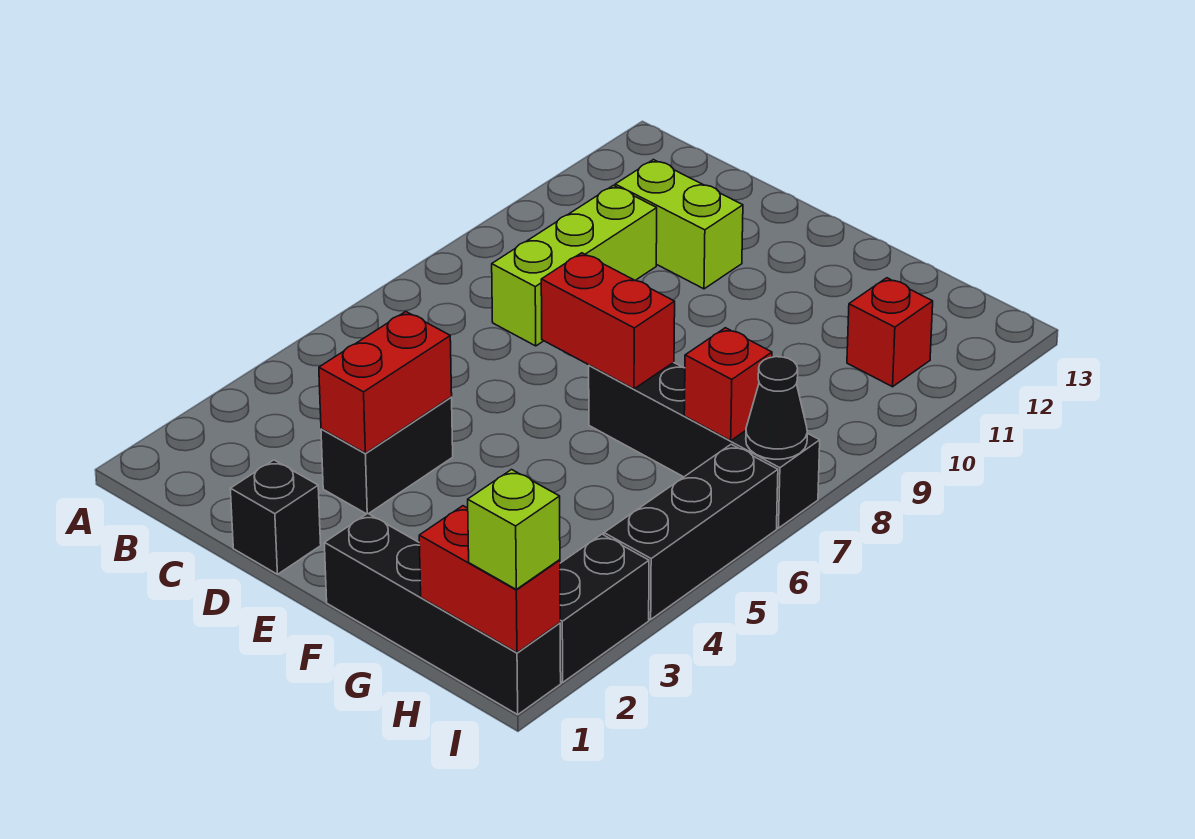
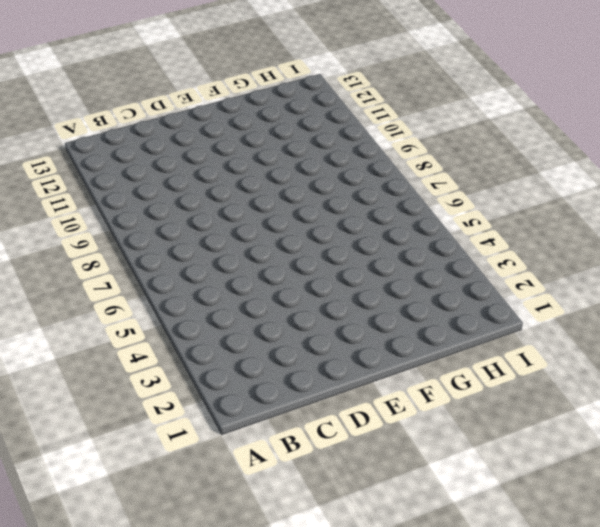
none -> lime brick C8:C10 level 1
none -> lime brick C11:D11 level 1
none -> black brick D1 level 1

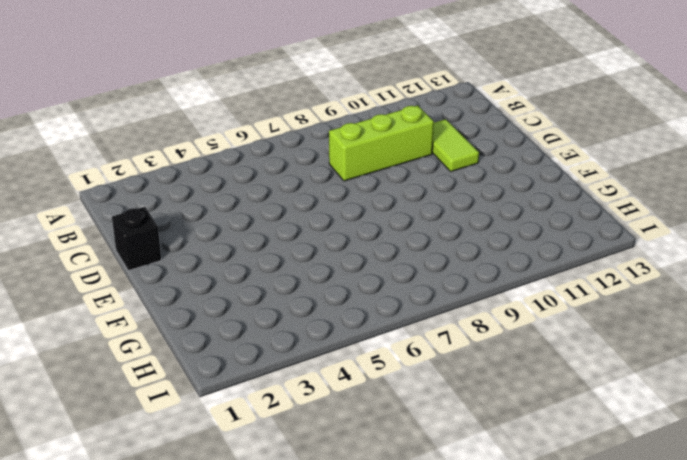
lime tile C11:D11 level 1 -> lime brick C11:D11 level 1
none -> black brick D3:D4 level 1
none -> black brick F1:I1 level 1
none -> black brick F7:I7 level 1

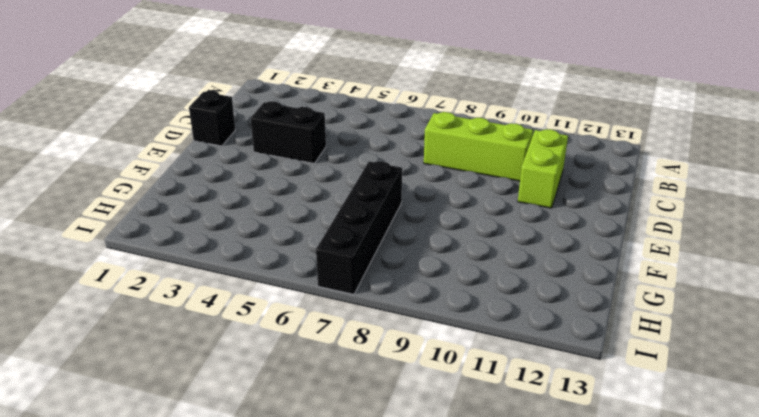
none -> black brick F1:I1 level 1
none -> red brick H11 level 1
none -> black brick I2:I3 level 1

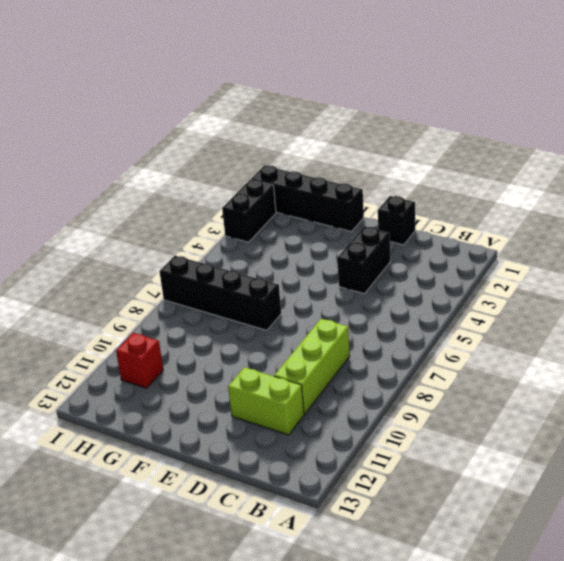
none -> black brick I4:I6 level 1
none -> red brick D3:D4 level 2
none -> red brick E7:F7 level 2

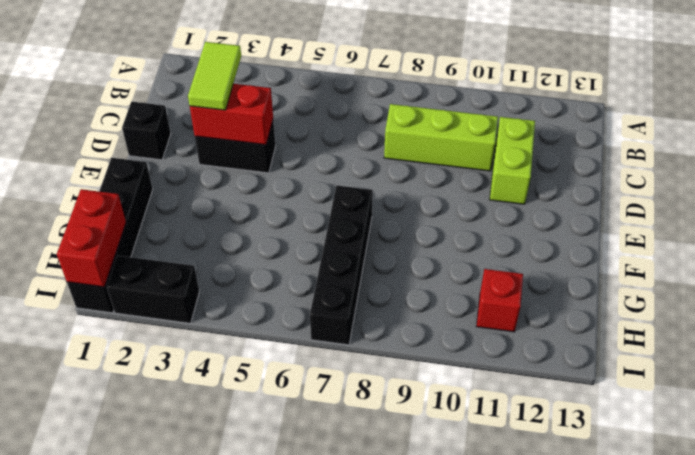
lime tile C3:D3 level 3 -> none
none -> black brick I4:I6 level 1
none -> red brick E7:F7 level 2
none -> red brick H7 level 2

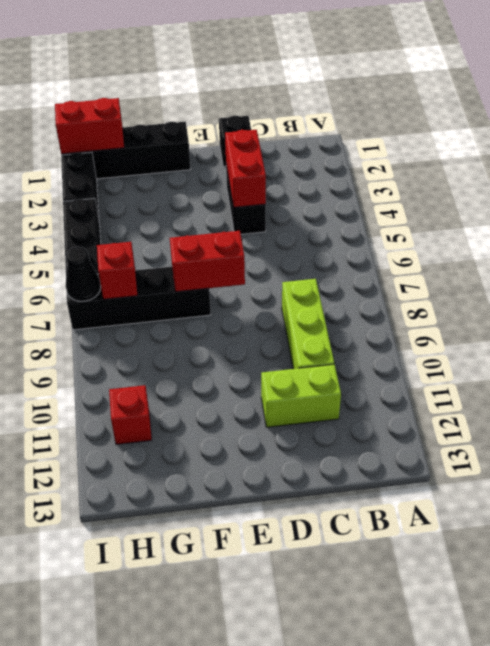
none -> lime brick I1 level 3

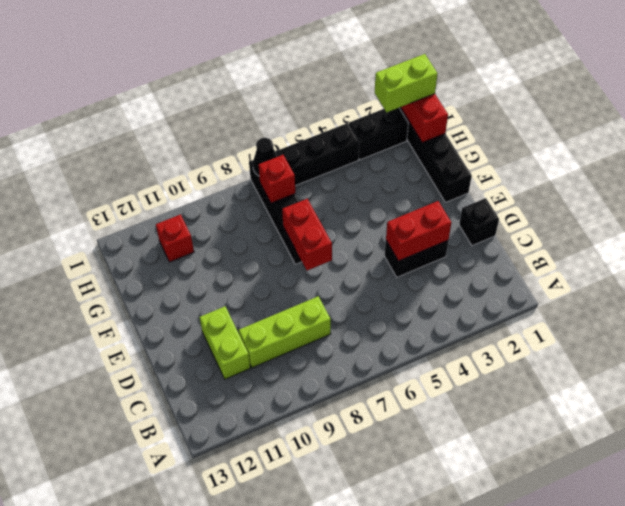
lime brick I1:I2 level 3 -> lime brick I1 level 3

